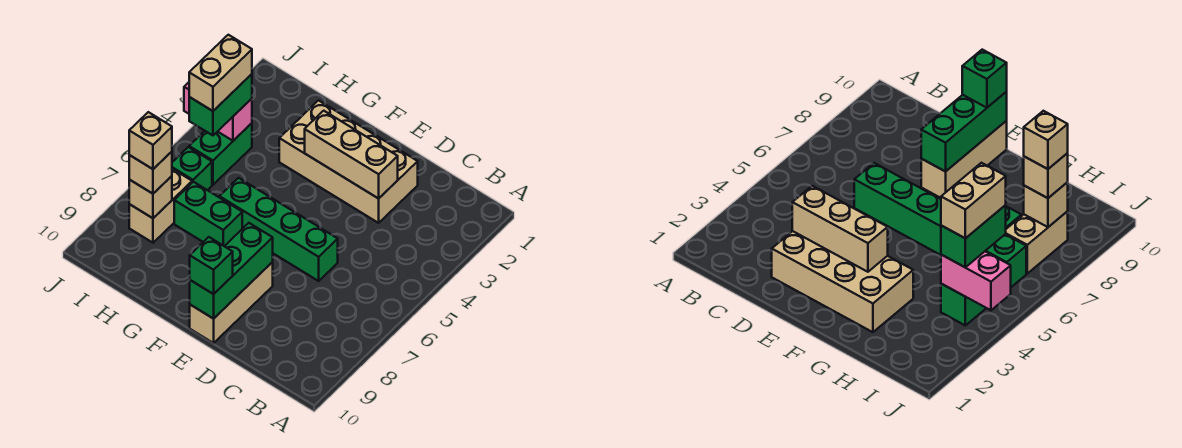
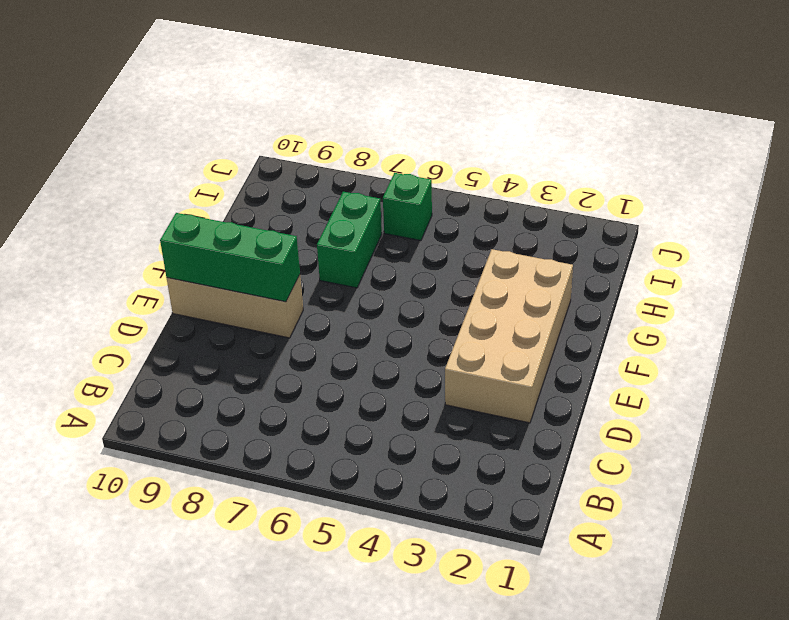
none -> green brick D6:G6 level 1
none -> green brick I4:I5 level 1
none -> tan brick I7:I8 level 1

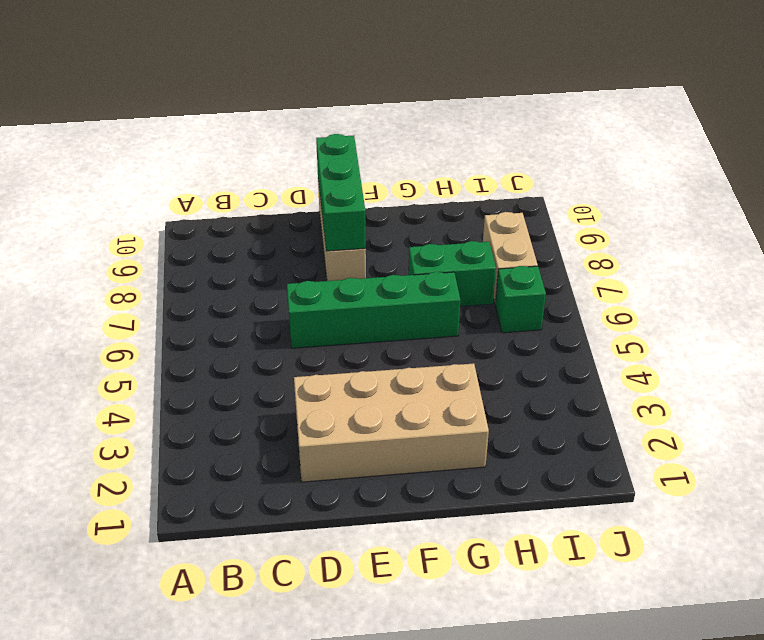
none -> green brick I4:I5 level 1
none -> tan brick D3:F3 level 2
none -> pink brick I4:J4 level 2

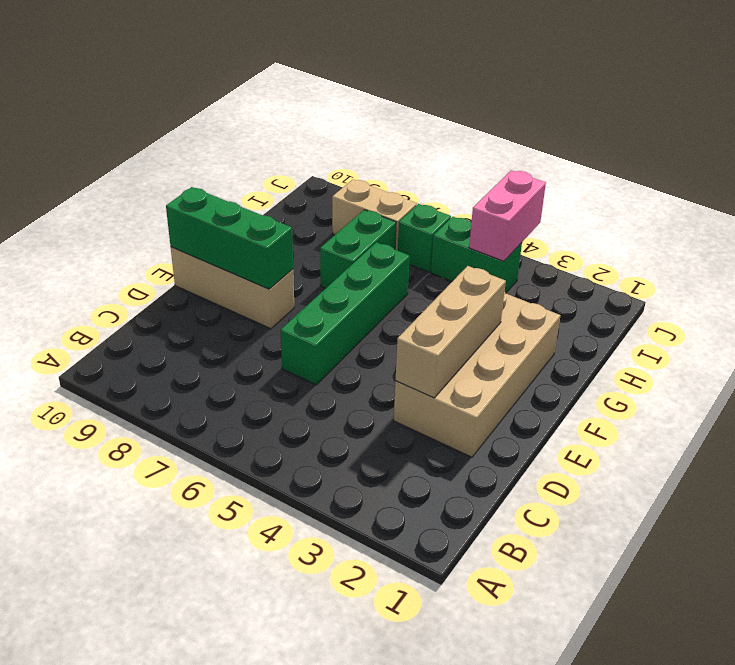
none -> tan brick I8 level 2
none -> green brick E10 level 3
none -> green brick I4:I5 level 3

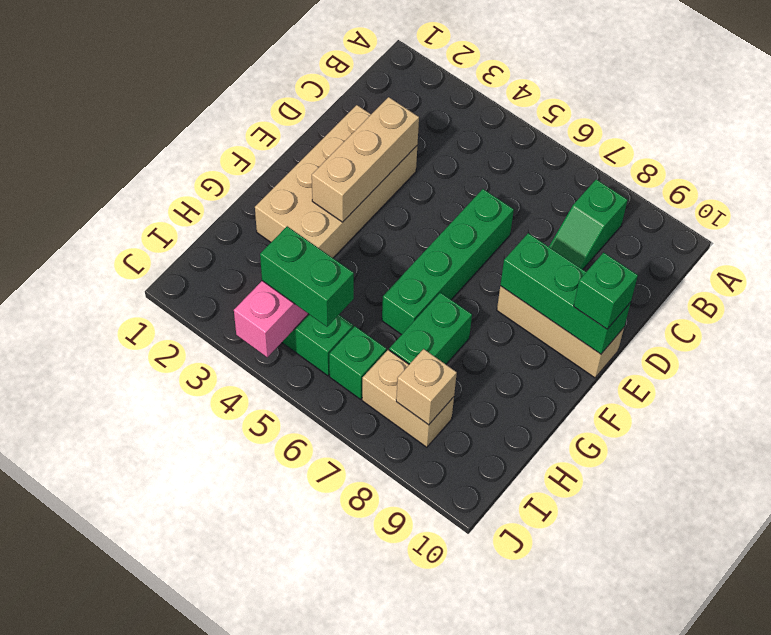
green slope B8:C8 level 1 top B -> none
none -> tan brick I8 level 3
none -> tan brick I4:I5 level 4
none -> tan brick I8 level 4

